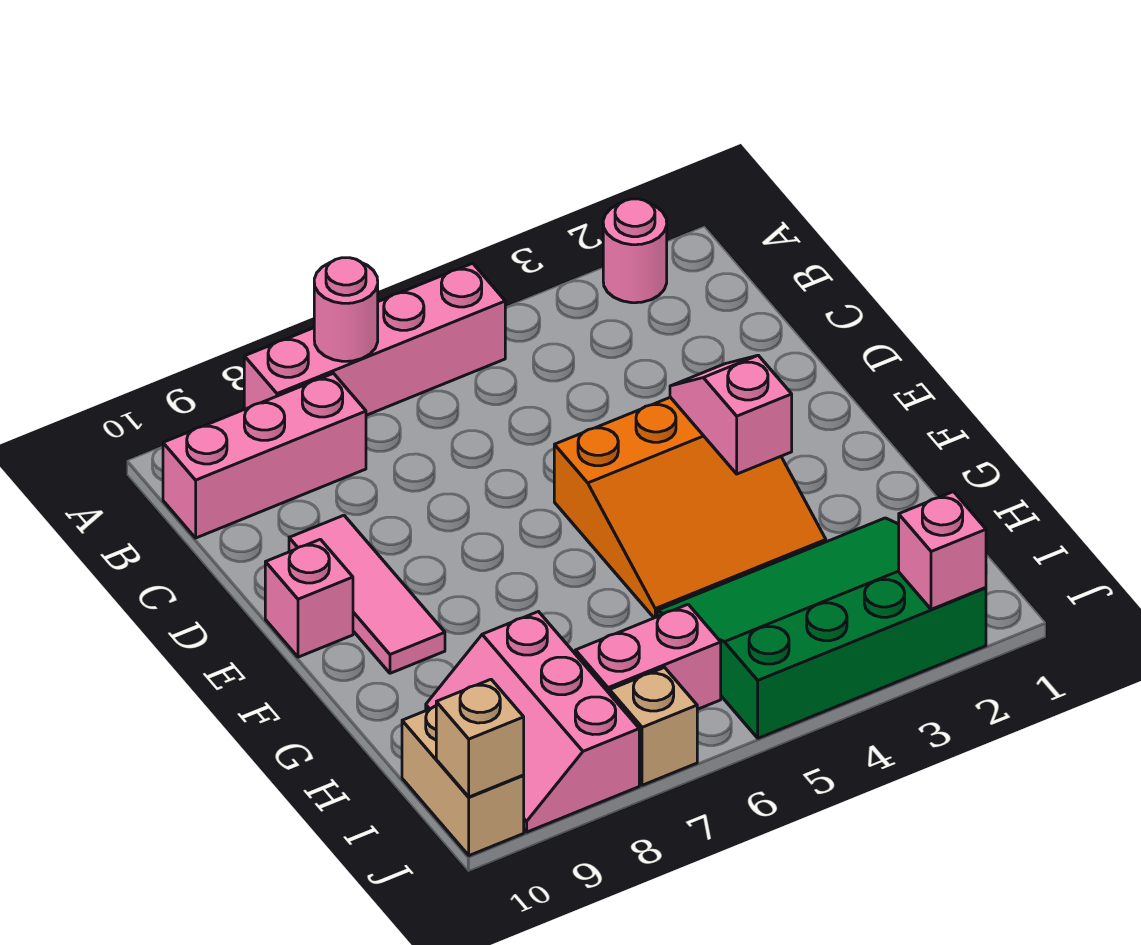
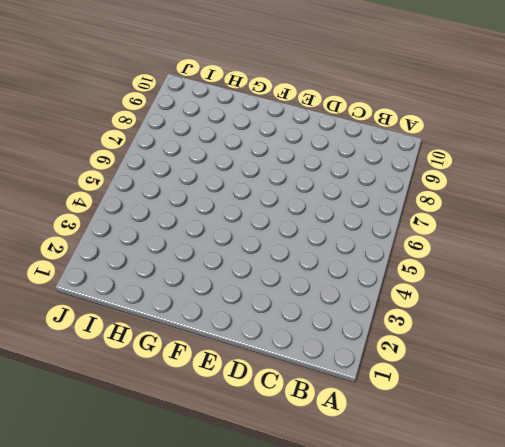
none -> pink round brick A2 level 1
none -> pink brick A5:A8 level 1
none -> pink brick B8:B10 level 1

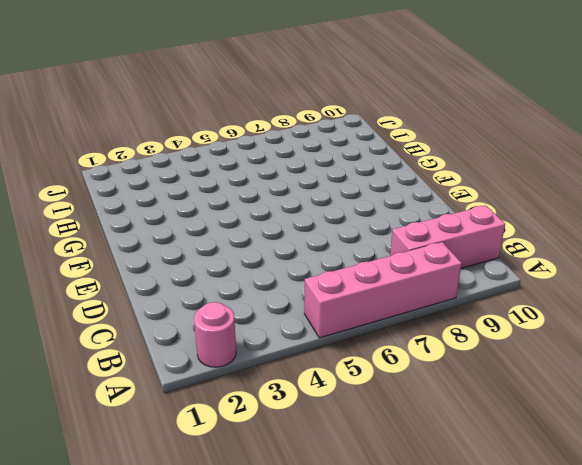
none -> pink tile D9:F9 level 1
none -> orange slope E3:G5 level 1 top E
none -> pink brick E10 level 1

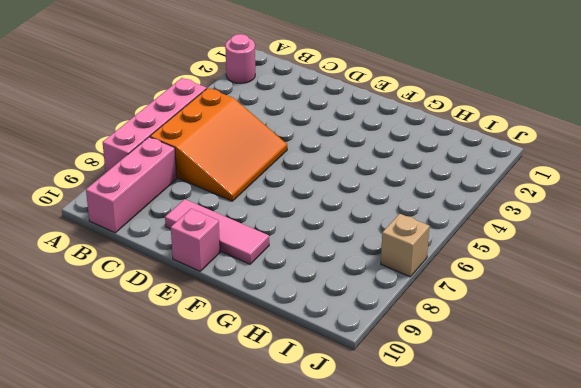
orange slope B5:D7 level 1 top B -> orange slope E3:G5 level 1 top E
none -> green slope H2:J5 level 1 top J
none -> pink slope H8:J9 level 1 top 8
none -> pink brick I6:I7 level 1

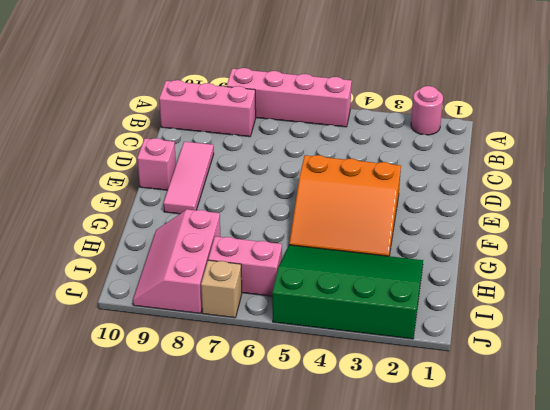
none -> tan brick I10:J10 level 1
none -> pink round brick A7 level 2
none -> pink slope E3:F3 level 2 top F

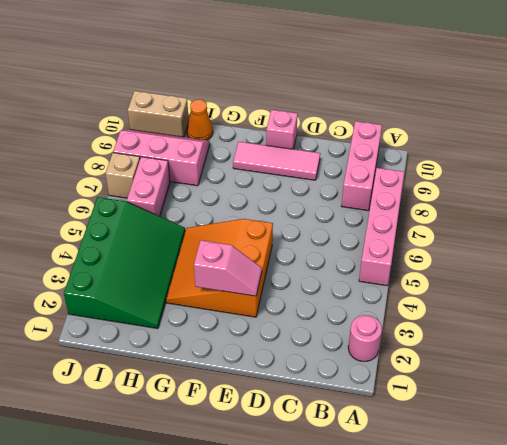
orange cone H10 level 1 -> none
none -> pink round brick A7 level 2
none -> pink brick J2 level 2
none -> tan brick J10 level 2

